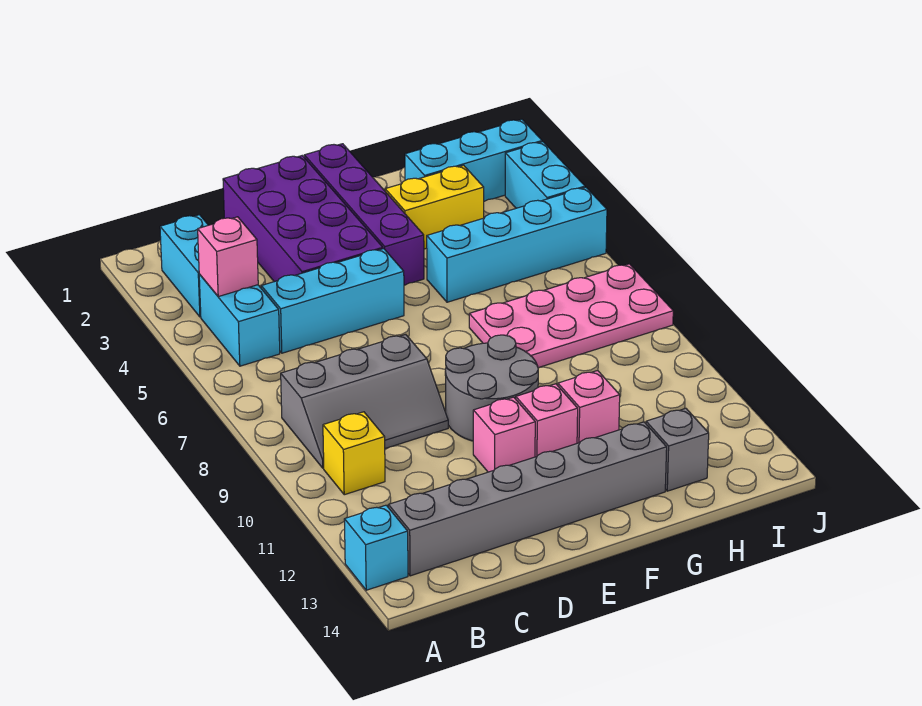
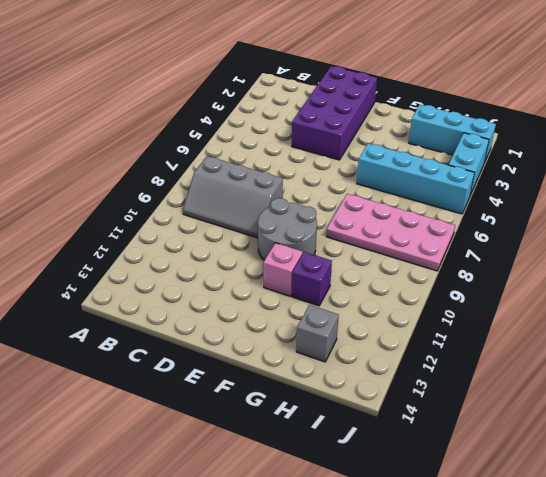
purple brick G11 level 1 -> pink brick G11 level 1
none -> cyan brick A13 level 1
none -> cyan brick B2:B3 level 1
none -> cyan brick B4:B5 level 1

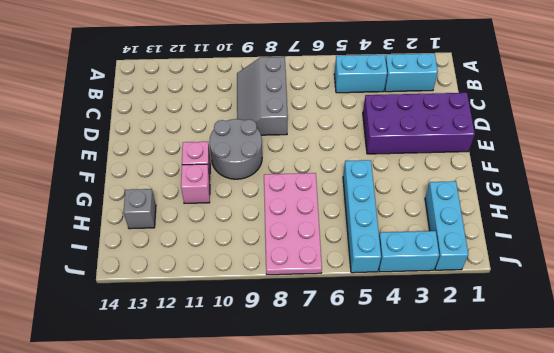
none -> cyan brick A13 level 1
none -> yellow brick B10 level 1
none -> grey brick B13:G13 level 1

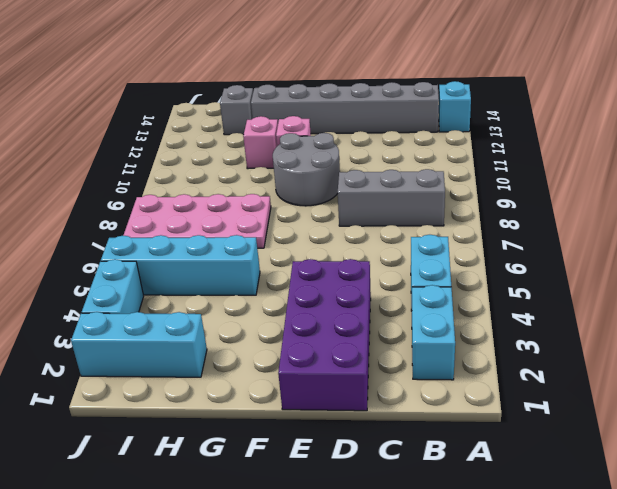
none -> yellow brick B10 level 1
none -> cyan brick C5:E5 level 1
none -> pink brick E11 level 1

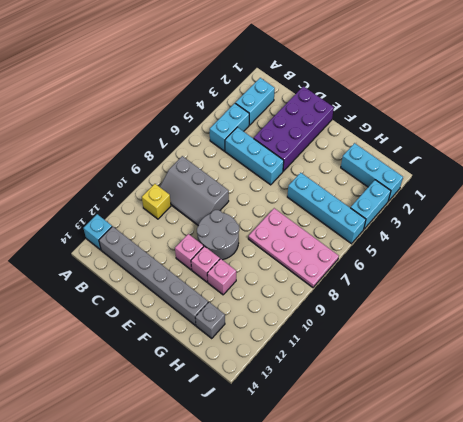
none -> purple brick F1:F4 level 1
none -> yellow brick G3:H3 level 1
none -> pink brick B4 level 2

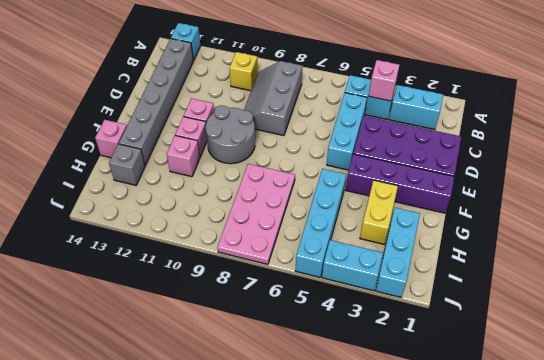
pink brick G14 level 1 -> none

